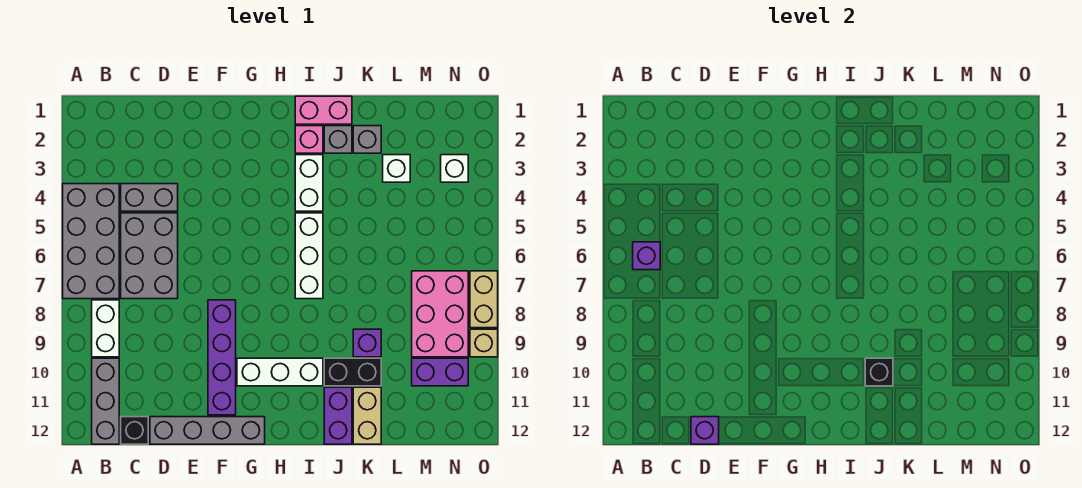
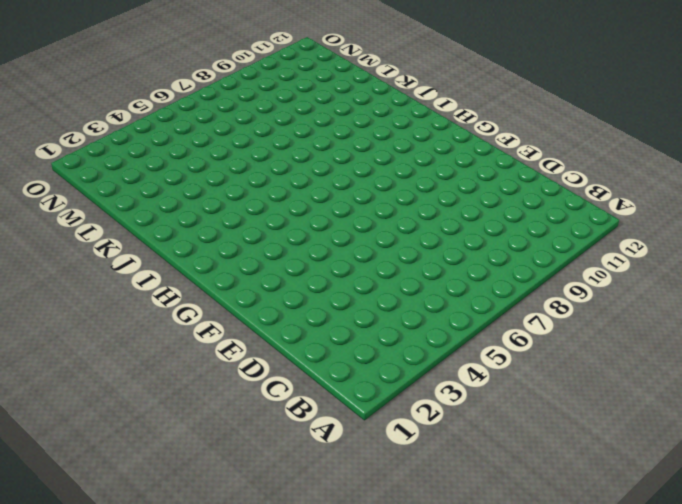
none -> grey brick A4:B7 level 1
none -> white brick B8:B9 level 1
none -> grey brick B10:B12 level 1

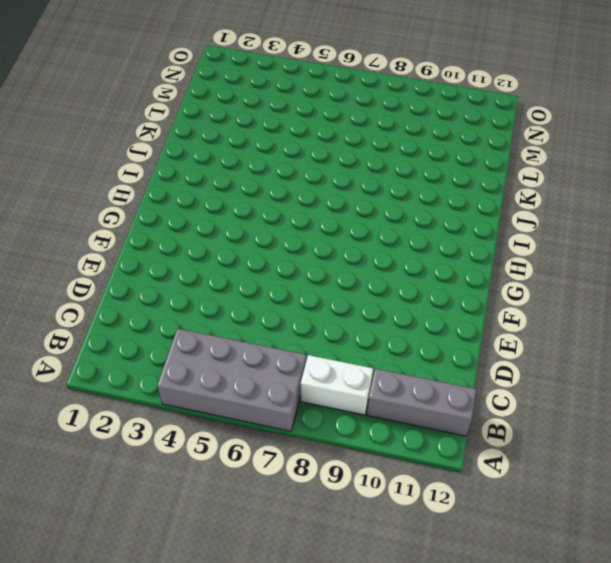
none -> grey brick C4:D4 level 1
none -> grey brick C5:D7 level 1
none -> black brick C12 level 1

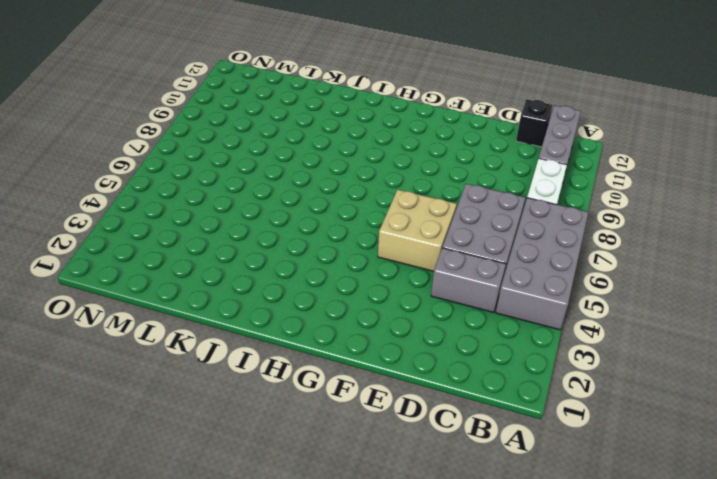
tan brick E5:F6 level 1 -> none
none -> grey brick D12:G12 level 1
none -> purple brick F8:F11 level 1
none -> white brick G10:I10 level 1

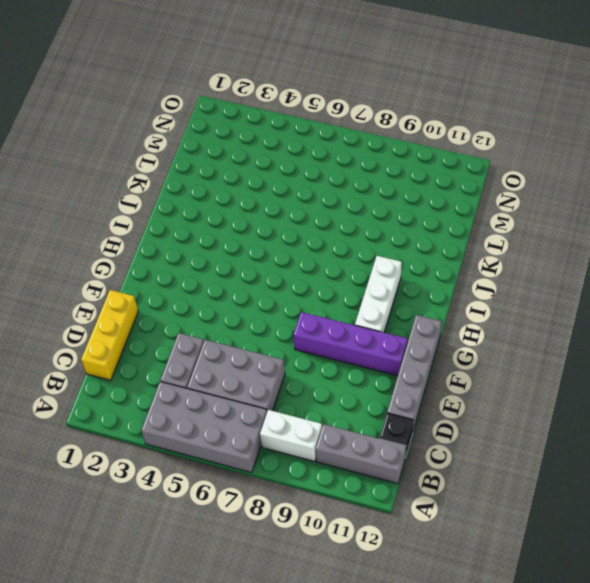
yellow brick C1:E1 level 1 -> none
none -> pink brick I1:J1 level 1
none -> pink brick I2 level 1
none -> white brick I3:I4 level 1

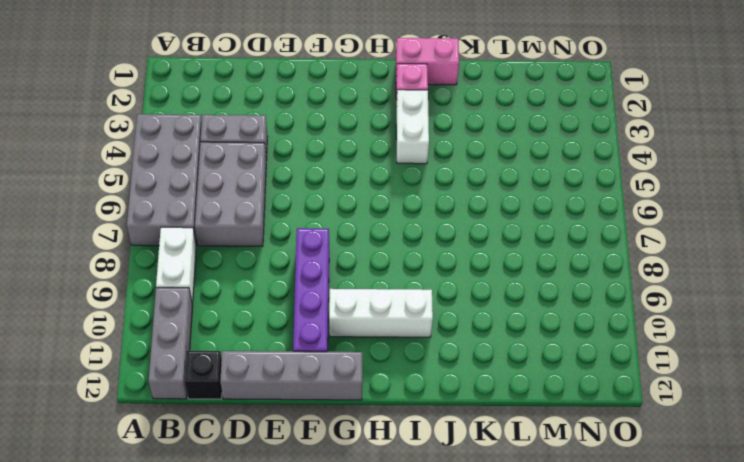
none -> white brick I5:I7 level 1
none -> grey brick J2 level 1
none -> black brick J10:K10 level 1

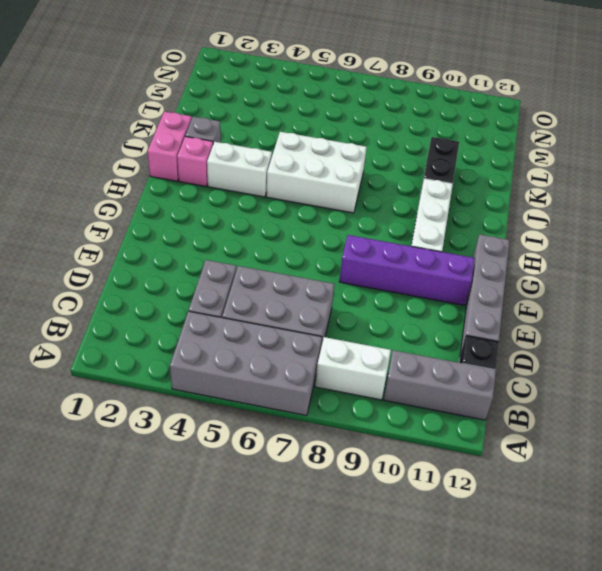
white brick I5:J7 level 1 -> white brick I5:I7 level 1
none -> purple brick J11:J12 level 1
none -> grey brick K2 level 1
none -> purple brick K9 level 1

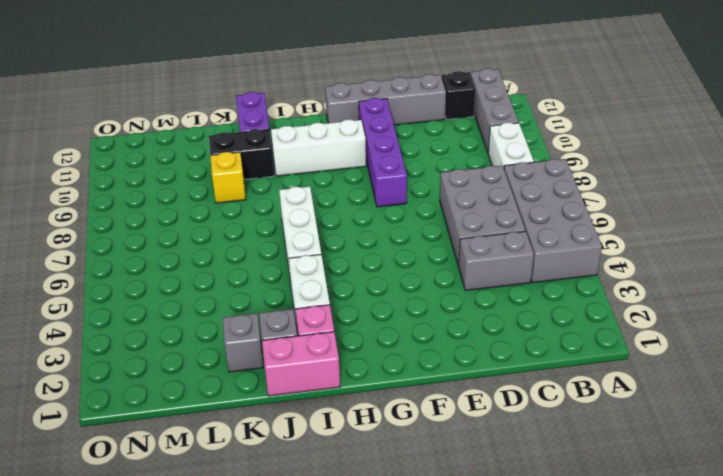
yellow brick K9 level 1 -> purple brick K9 level 1
none -> tan brick K11:K12 level 1
none -> white brick L3 level 1
none -> pink brick M7:N9 level 1

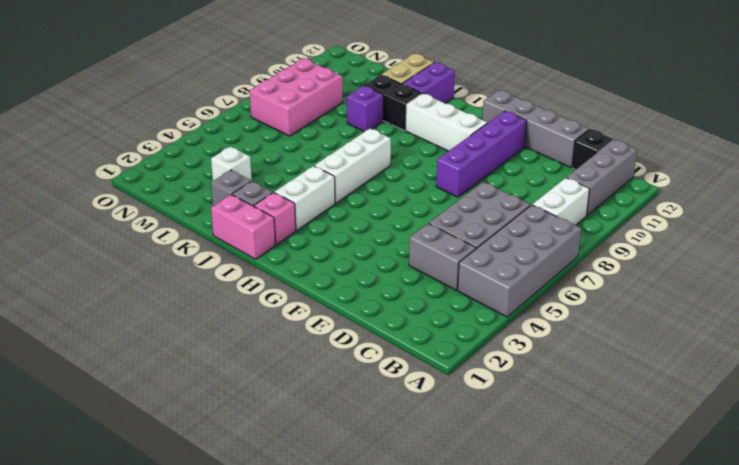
none -> purple brick M10:N10 level 1
none -> white brick N3 level 1
none -> tan brick O7:O8 level 1

